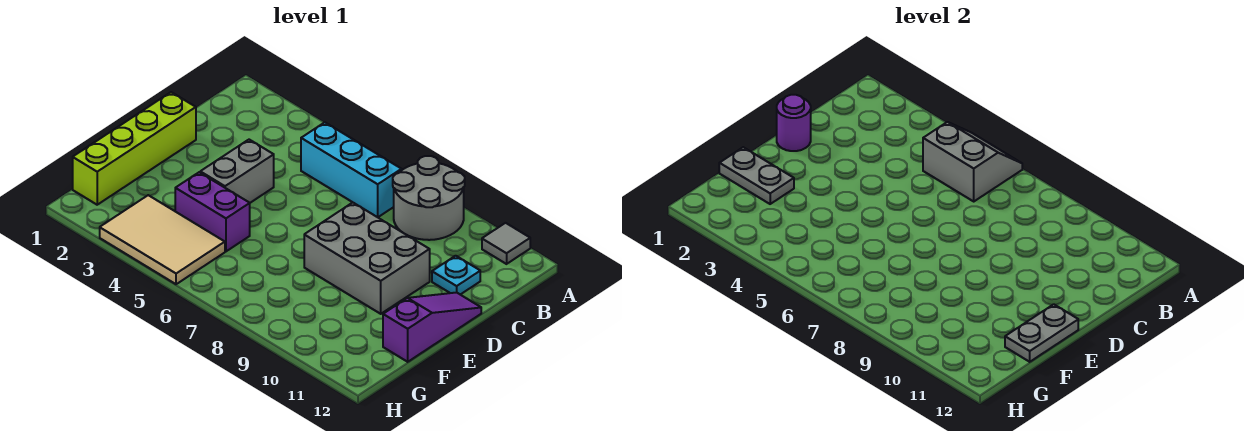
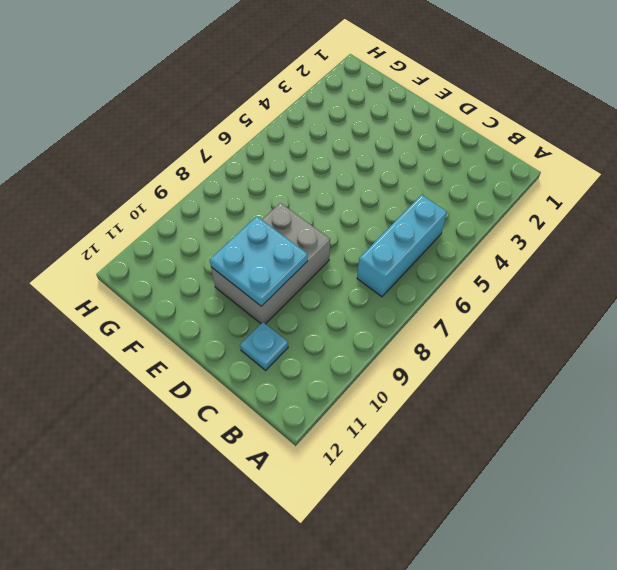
cyan plate D9:E10 level 2 -> none
none -> grey round brick A8:B9 level 1
none -> grey tile A11 level 1
none -> lime brick D1:G1 level 1

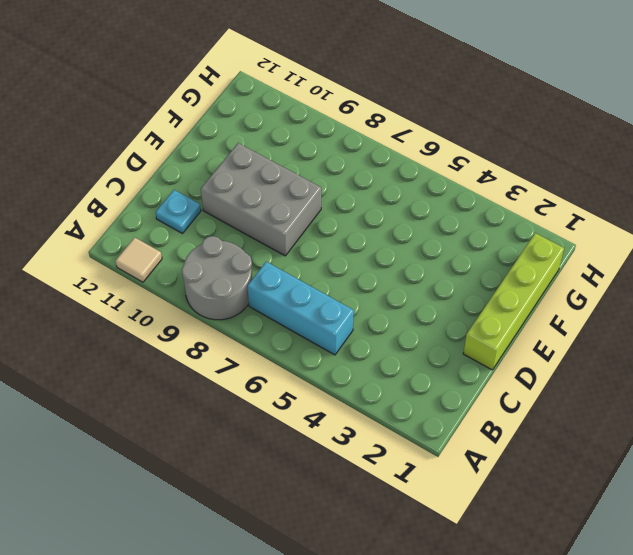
tan tile A11 level 1 -> grey tile A11 level 1
none -> grey brick D4:E4 level 1
none -> purple slope D12:F12 level 1 top F
none -> purple brick F4:F5 level 1

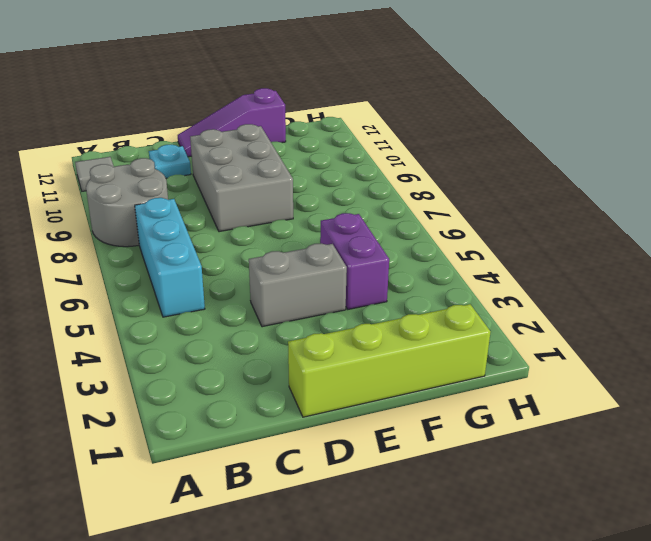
none -> tan tile G3:H5 level 1
none -> grey slope A5:B6 level 2 top B
none -> purple round brick D1 level 2

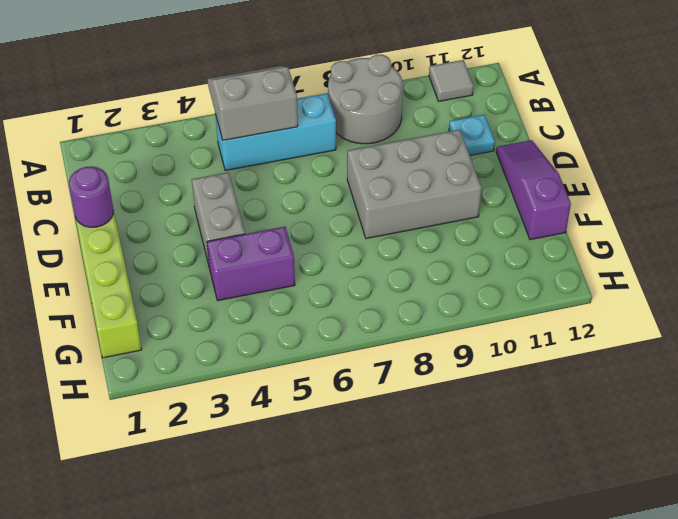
none -> tan tile G3:H5 level 1
none -> grey plate E12:F12 level 2
none -> grey plate F1:F2 level 2

